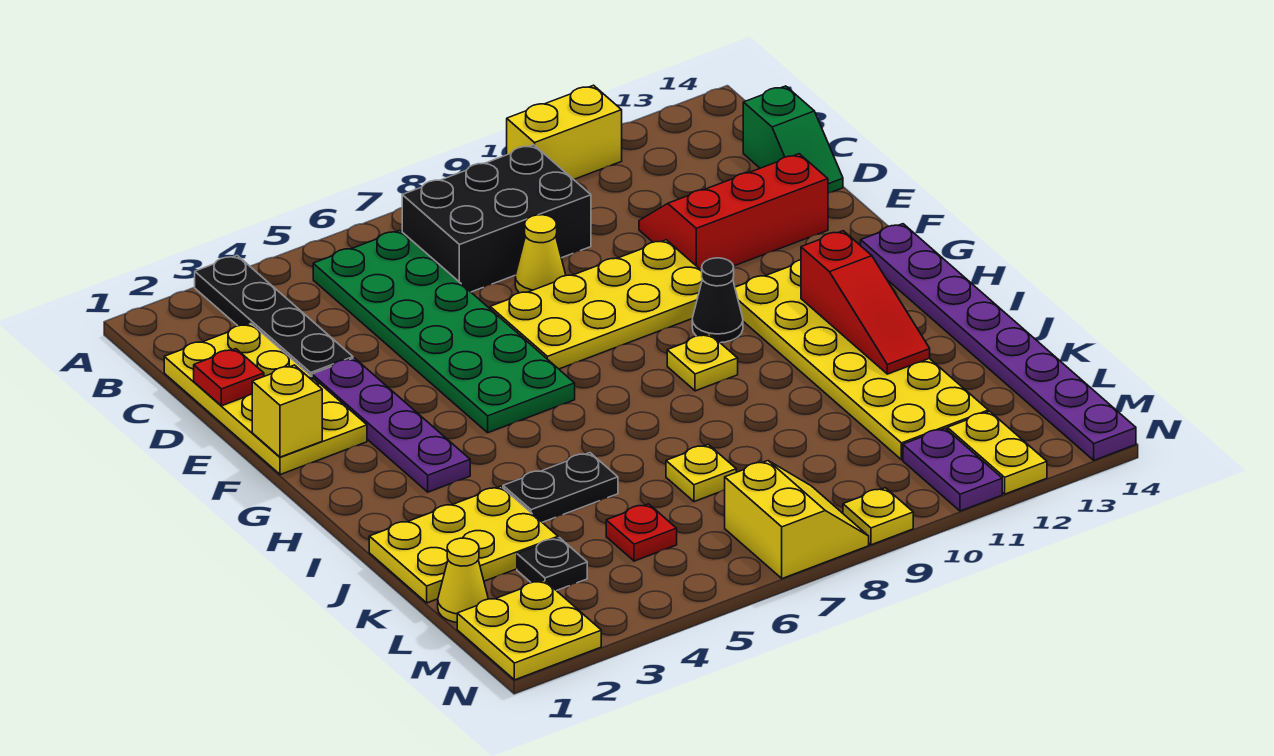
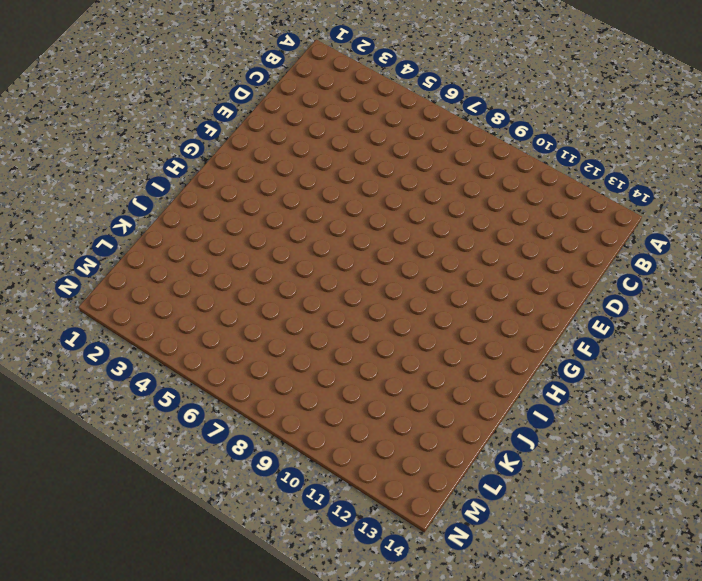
none -> black plate A3:D3 level 1
none -> yellow brick A10:A11 level 1
none -> green plate B5:G6 level 1

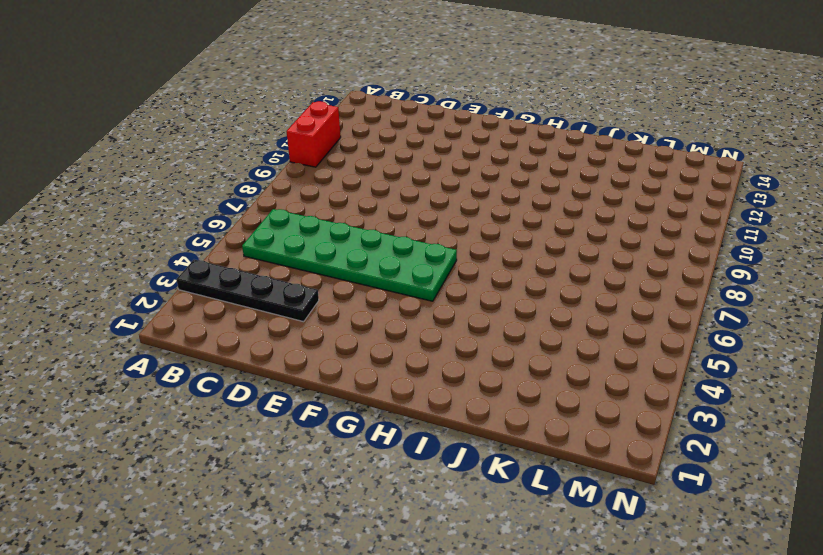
red brick A10:A11 level 1 -> yellow brick A10:A11 level 1
none -> black brick B7:C9 level 1
none -> yellow plate C1:F2 level 1
none -> green slope C14:D14 level 1 top C

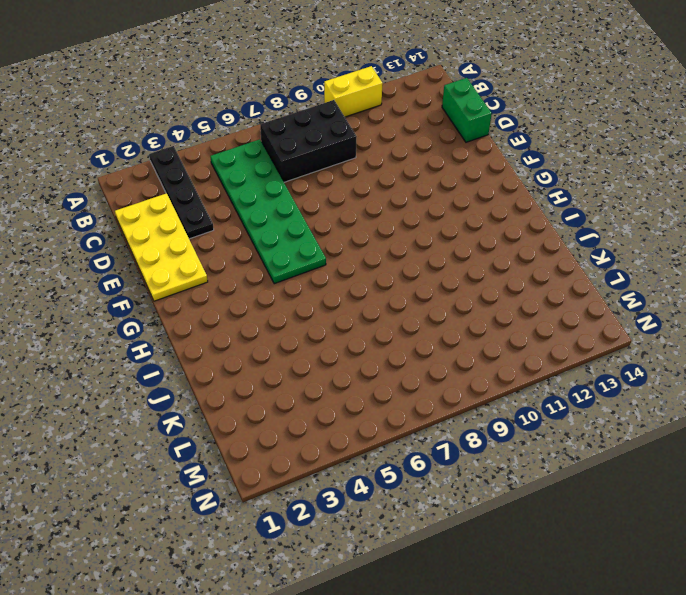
green brick C14:D14 level 1 -> green slope C14:D14 level 1 top C
none -> yellow cone D8 level 1
none -> red slope D11:E13 level 1 top E
none -> purple plate E3:H3 level 1

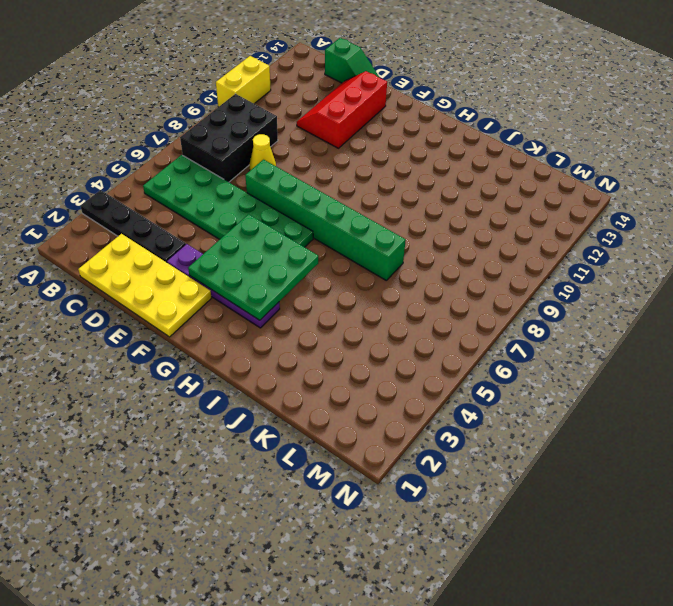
green brick E7:J7 level 1 -> yellow plate E7:F10 level 1
green plate F3:H5 level 2 -> none
none -> black cone G10 level 1
none -> yellow plate G11:L12 level 1
none -> purple plate G14:N14 level 1

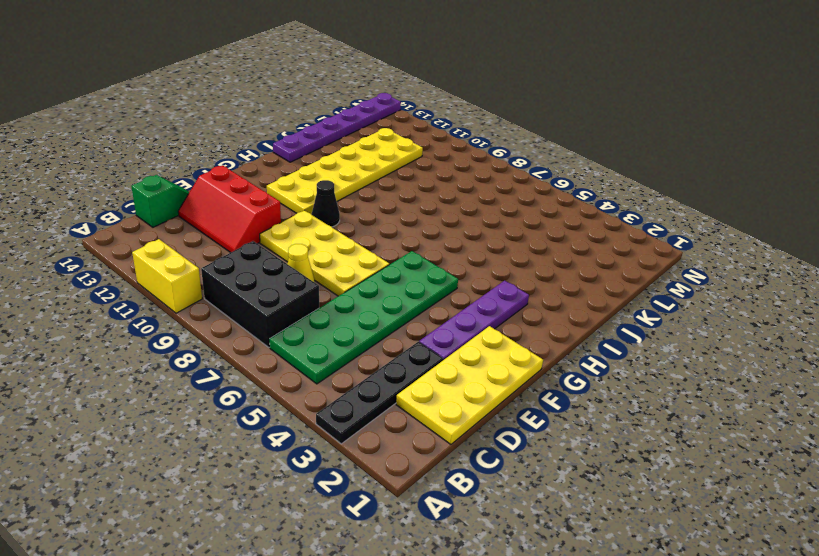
purple plate I14:N14 level 1 -> purple plate G14:N14 level 1
none -> yellow plate H9 level 1
none -> yellow plate J1:K3 level 1
none -> black plate J4:J5 level 1

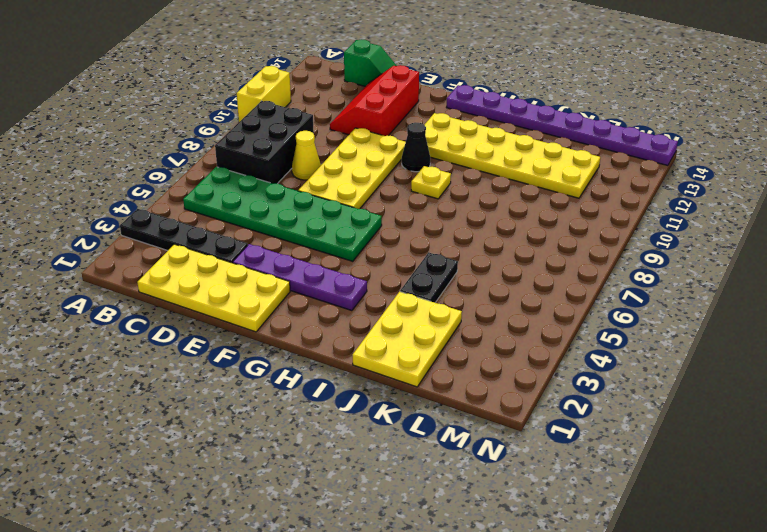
none -> yellow plate K7 level 1
none -> yellow cone L1 level 1
none -> black plate L3 level 1

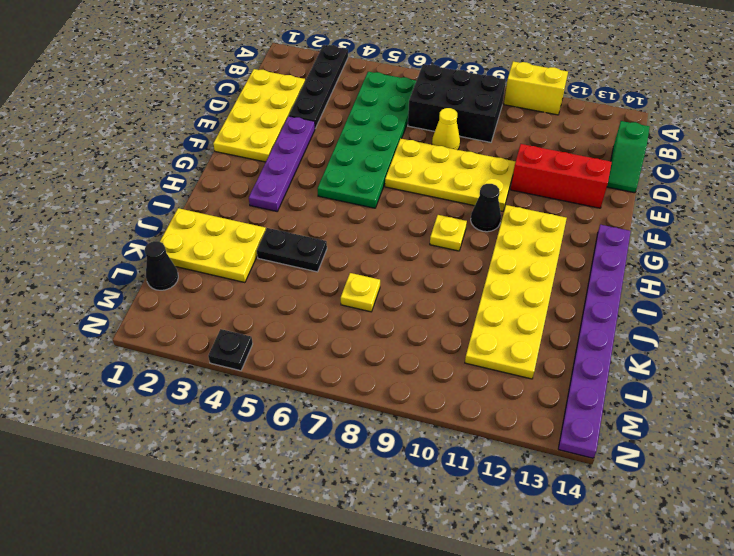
black cone L1 level 1 -> yellow cone L1 level 1
black plate N4 level 1 -> black plate L3 level 1
none -> red plate L5 level 1
none -> yellow plate M1:N2 level 1
none -> yellow slope M7:N8 level 1 top 7

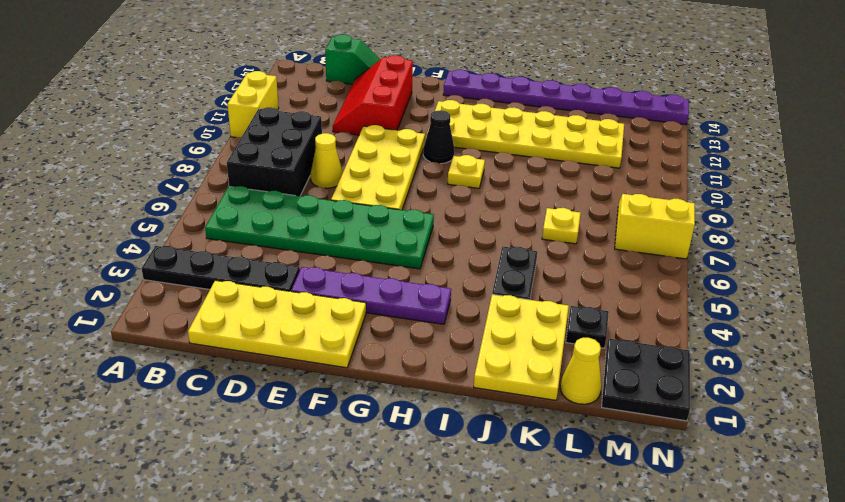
black plate M1:N2 level 1 -> yellow plate M1:N2 level 1
none -> red plate L5 level 1
none -> purple plate M11:N11 level 1
none -> yellow plate M12:N12 level 1

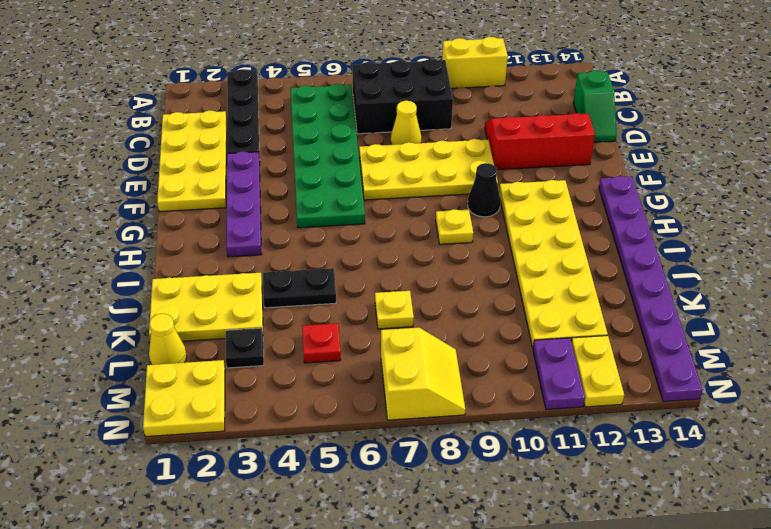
none -> yellow plate N9 level 1
none -> red plate D1 level 2
none -> yellow brick F1 level 2

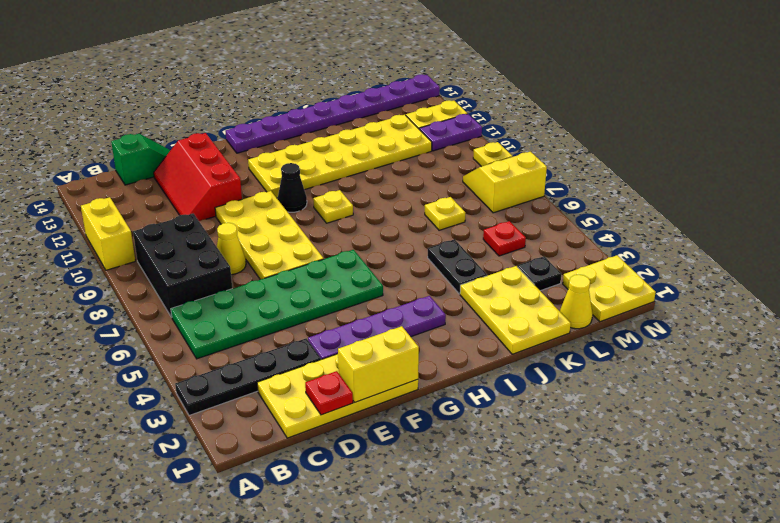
yellow brick E1:F1 level 2 -> yellow brick F1 level 2
none -> red slope H12:J12 level 2 top H

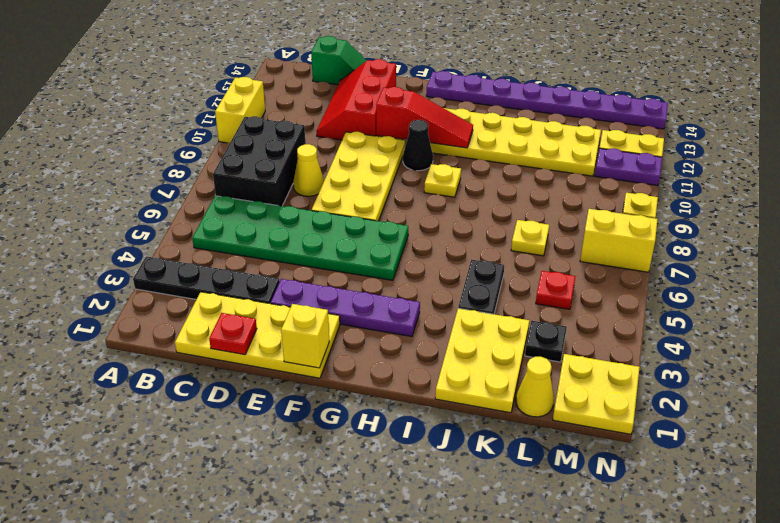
red slope F11:H11 level 2 top F -> red slope H12:J12 level 2 top H

